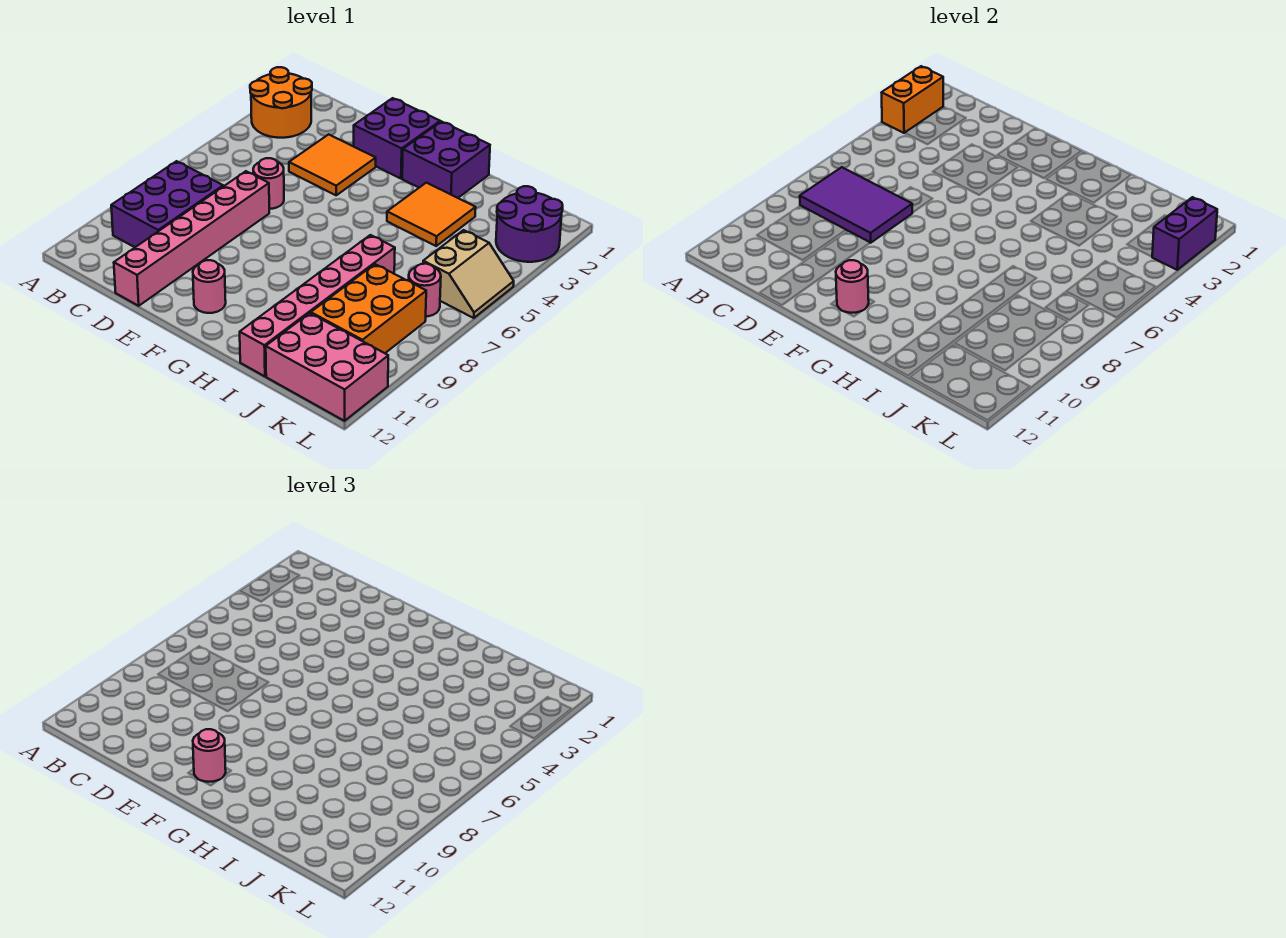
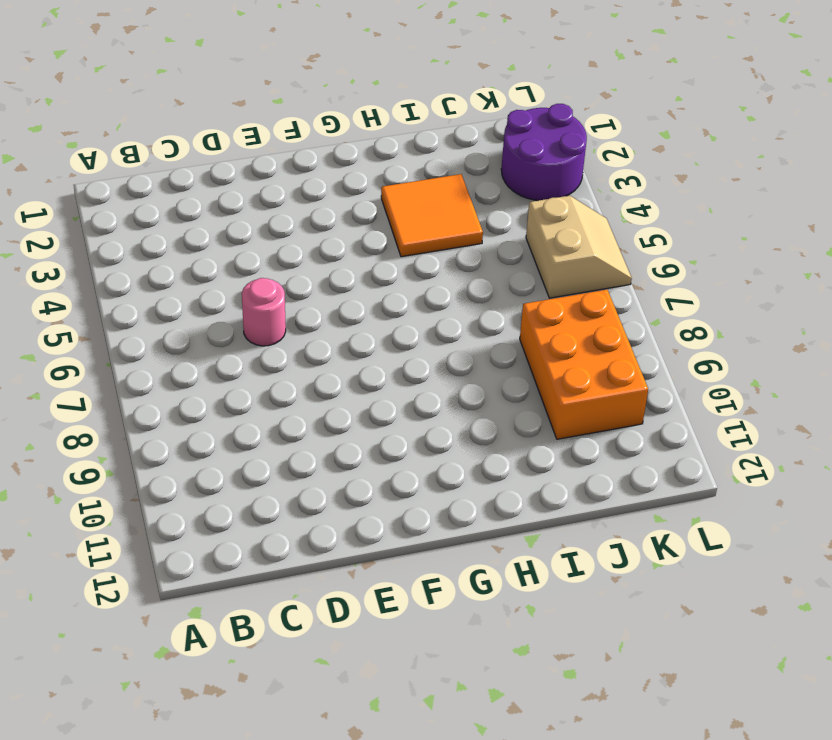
none -> orange round brick A2:B3 level 1
none -> purple brick B8:C10 level 1
none -> orange tile D3:E4 level 1

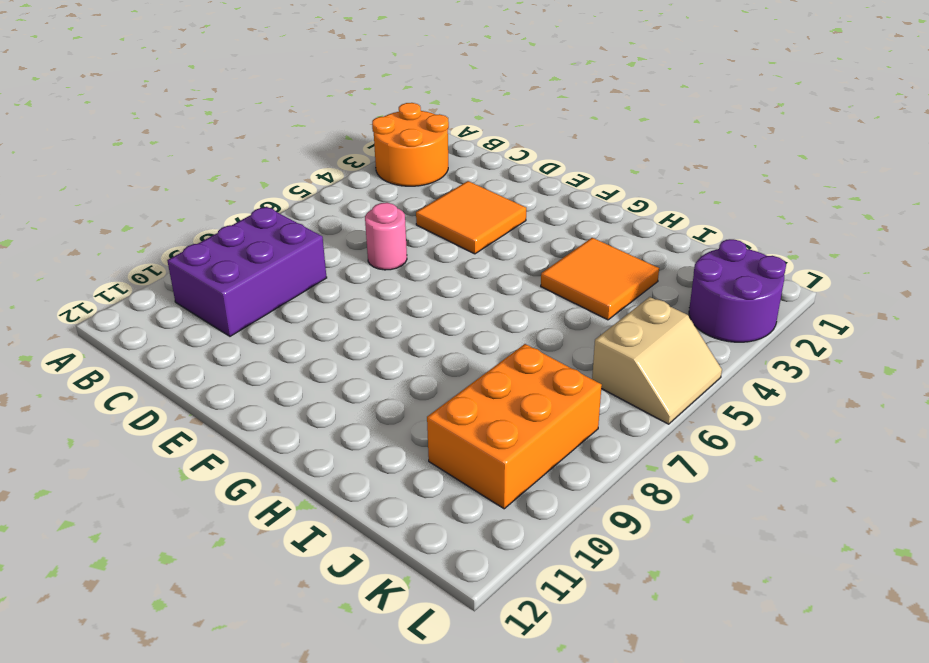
none -> pink brick D7:D12 level 1
none -> purple brick E1:F2 level 1
none -> pink round brick F11 level 1

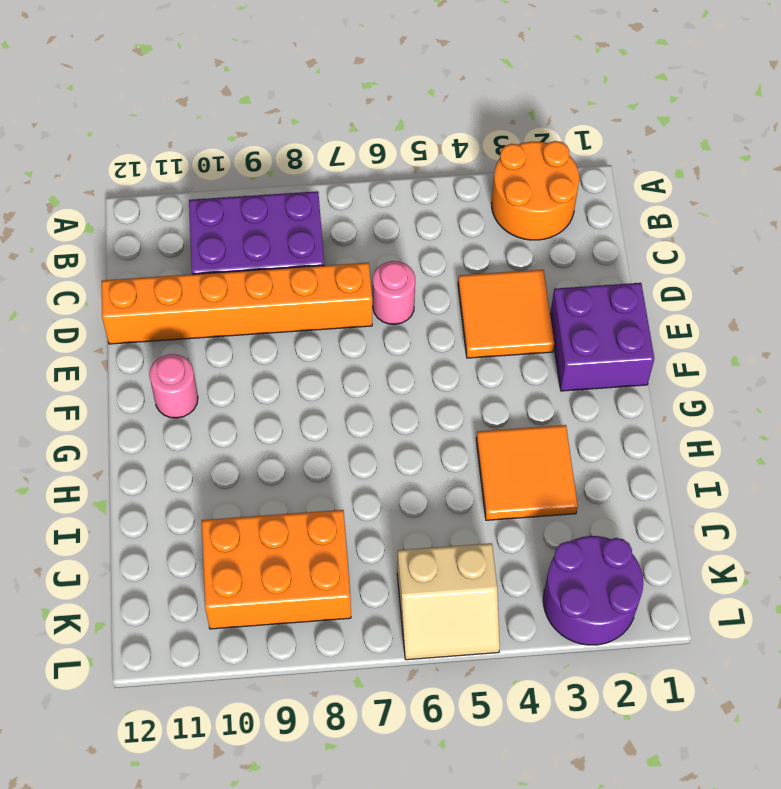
orange brick D7:D12 level 1 -> pink brick D7:D12 level 1
none -> purple brick G1:H2 level 1
none -> pink brick I7:I12 level 1
none -> pink brick J11:L12 level 1

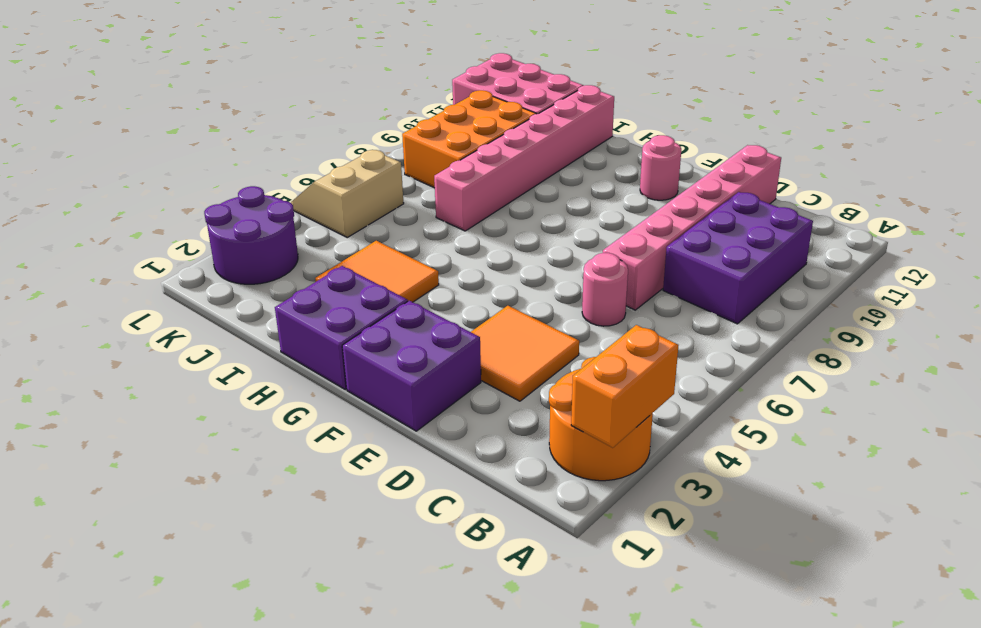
none -> pink round brick K7 level 1
none -> purple tile B7:D8 level 2
none -> pink round brick F11 level 2

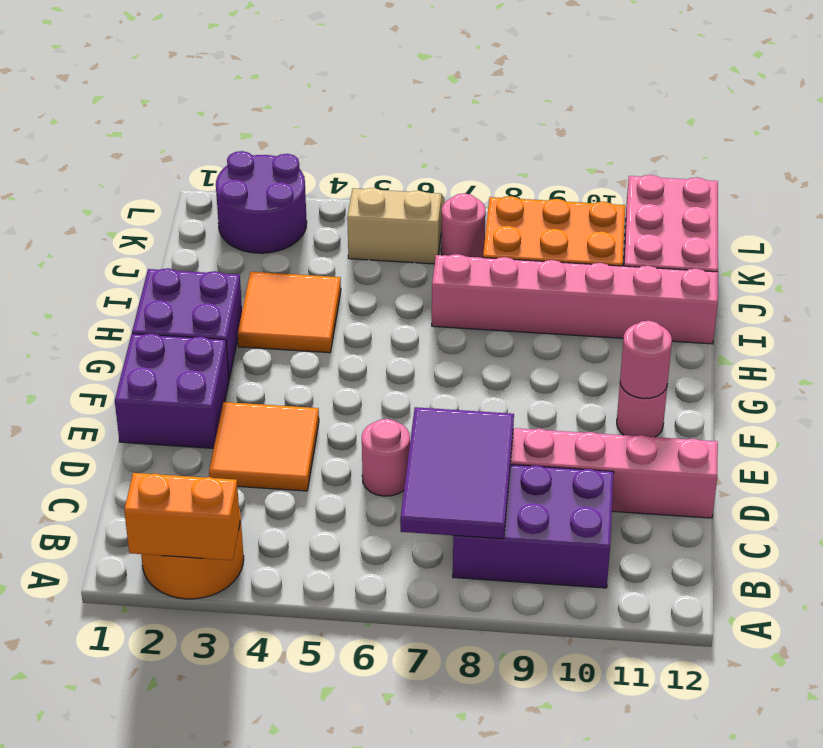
none -> purple brick L2:L3 level 2
none -> pink round brick F11 level 3

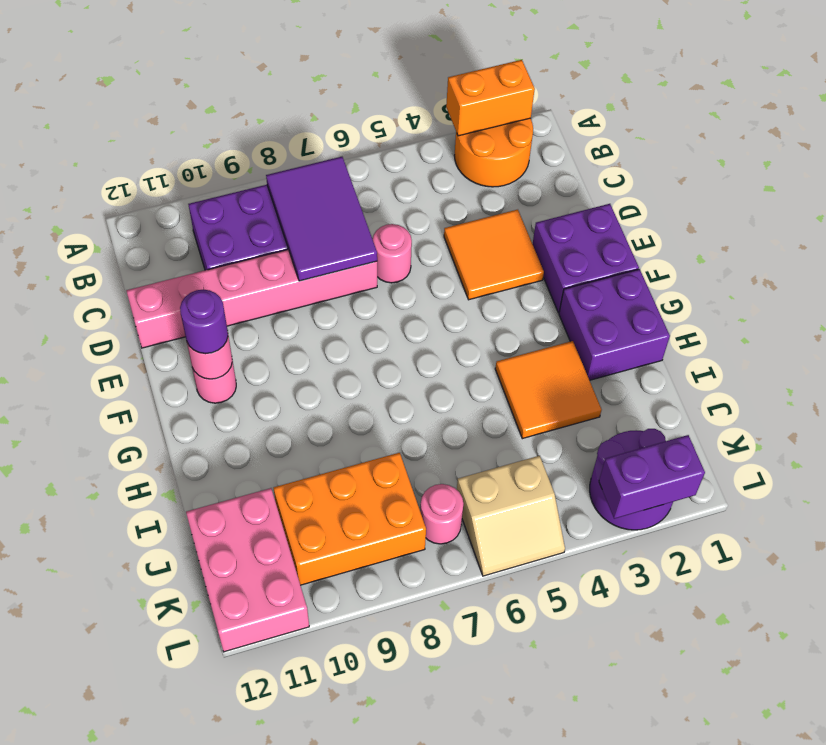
purple round brick F11 level 3 -> pink round brick F11 level 3
none -> pink brick I7:I12 level 1

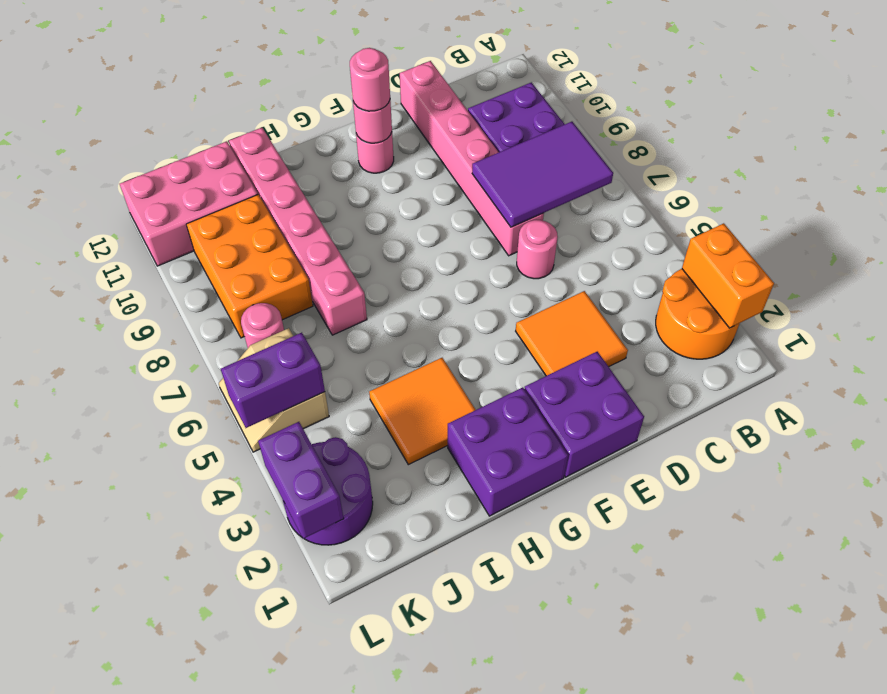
purple brick K5:L5 level 2 -> none

